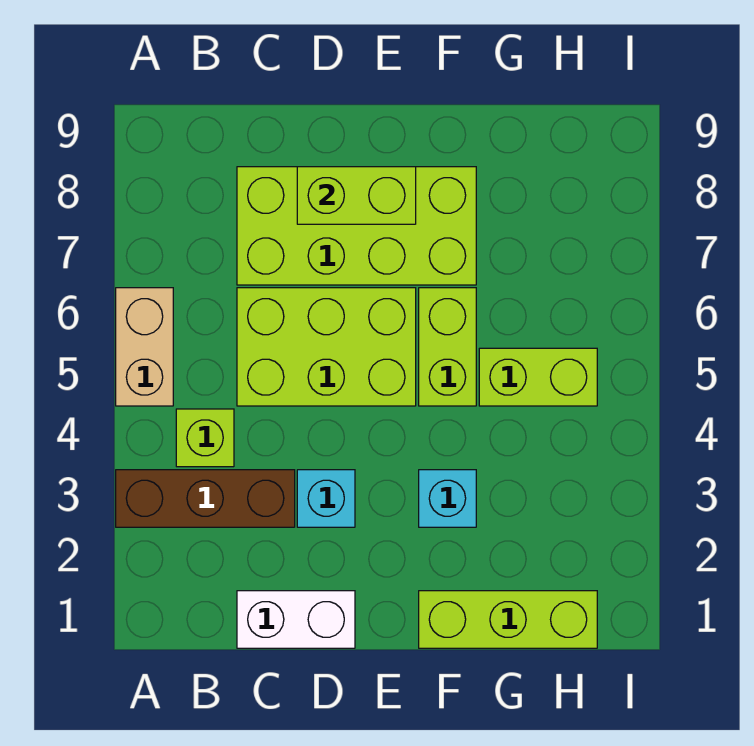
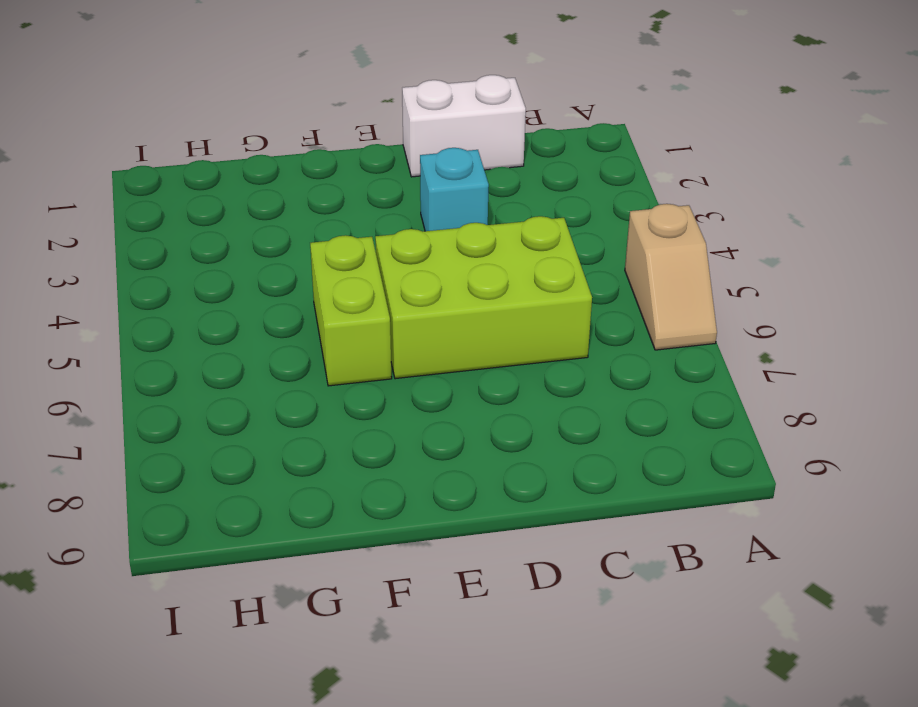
tan slope A5:A6 level 1 top 5 -> tan brick A5:A6 level 1
none -> brown brick A3:C3 level 1
none -> lime brick B4 level 1
none -> lime brick C7:F8 level 1

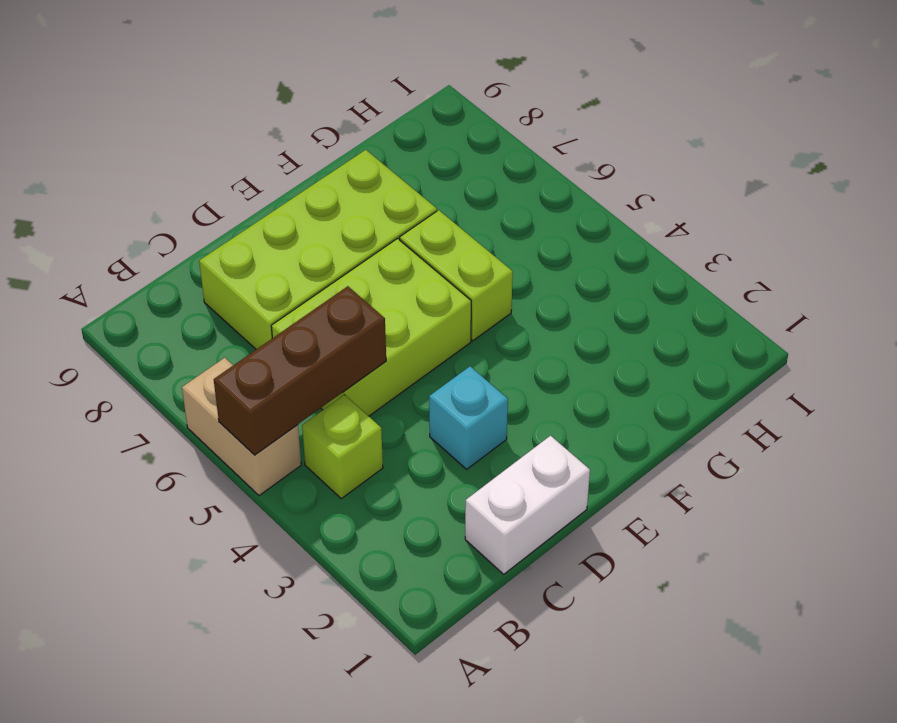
brown brick A5:C5 level 2 -> brown brick A3:C3 level 1
none -> lime brick F1:H1 level 1
none -> cyan brick F3 level 1
none -> lime brick G5:H5 level 1

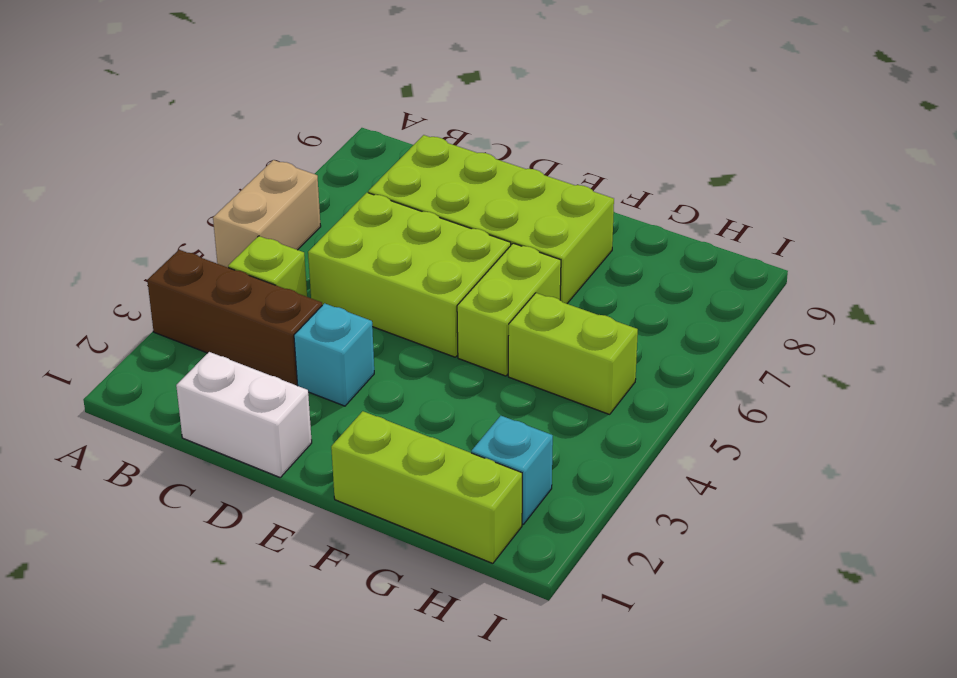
cyan brick H2 level 1 -> cyan brick F3 level 1
none -> lime brick D8:E8 level 2

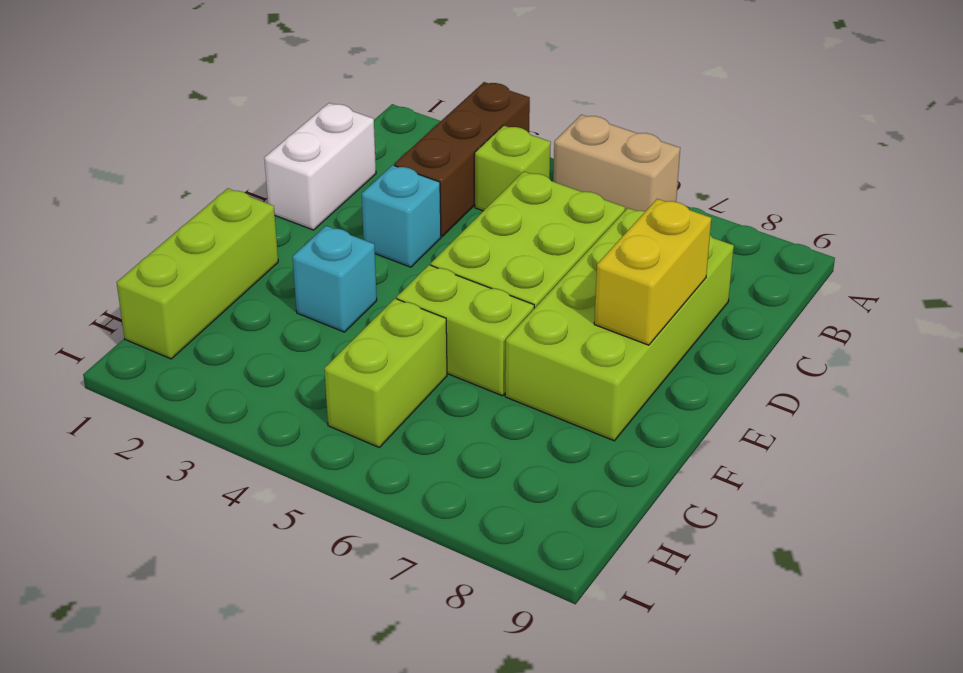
yellow brick D8:E8 level 2 -> lime brick D8:E8 level 2

